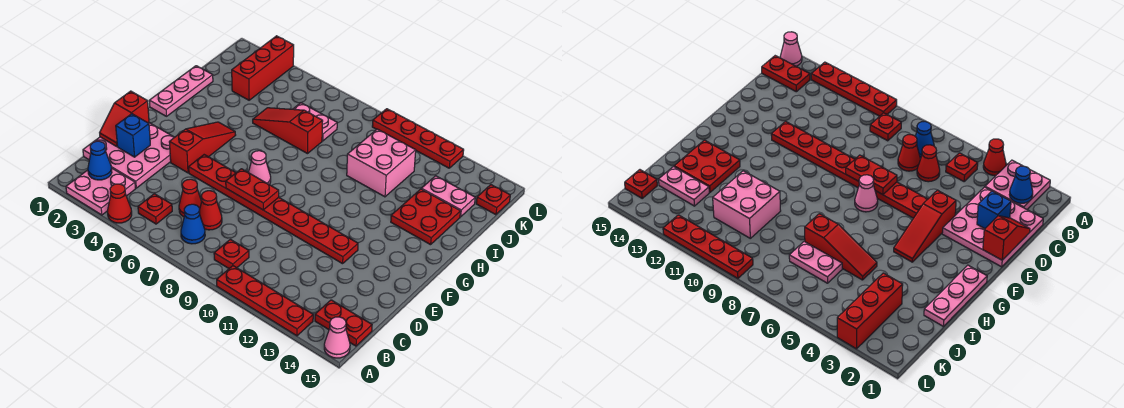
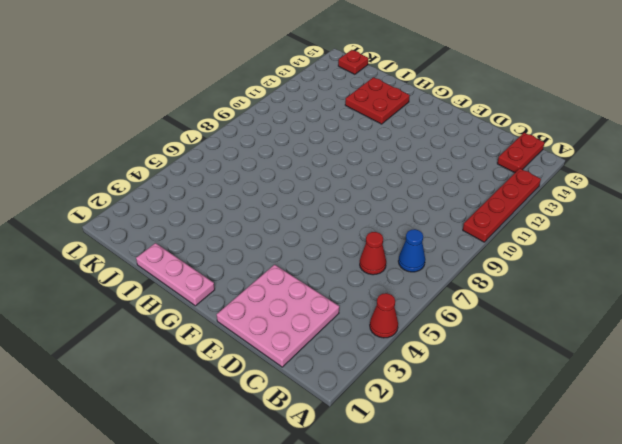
none -> pink plate A2:B3 level 1
none -> pink cone A15 level 1
none -> red plate B5 level 1

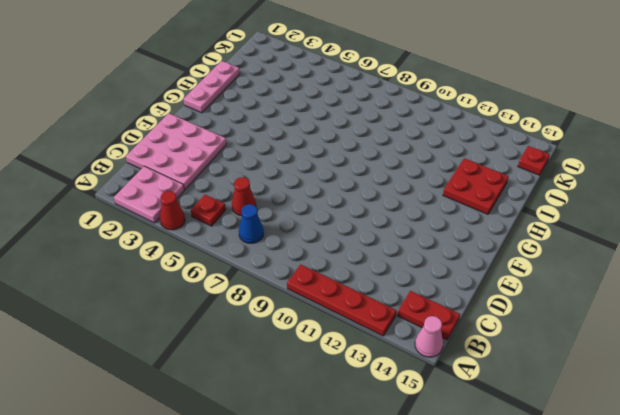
none -> red plate B9 level 1
none -> red cone C7 level 1
none -> red slope E4:G4 level 1 top E

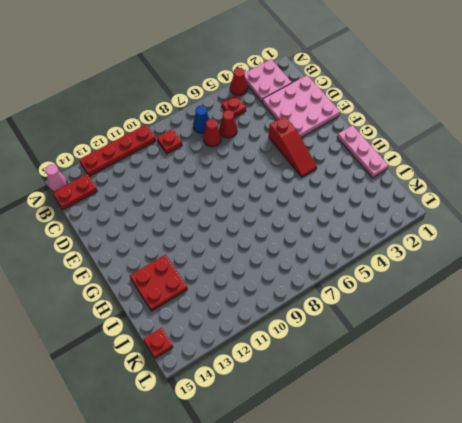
none -> red plate E5:E12 level 1
none -> pink cone F7 level 1
none -> red slope I5:I7 level 1 top 7

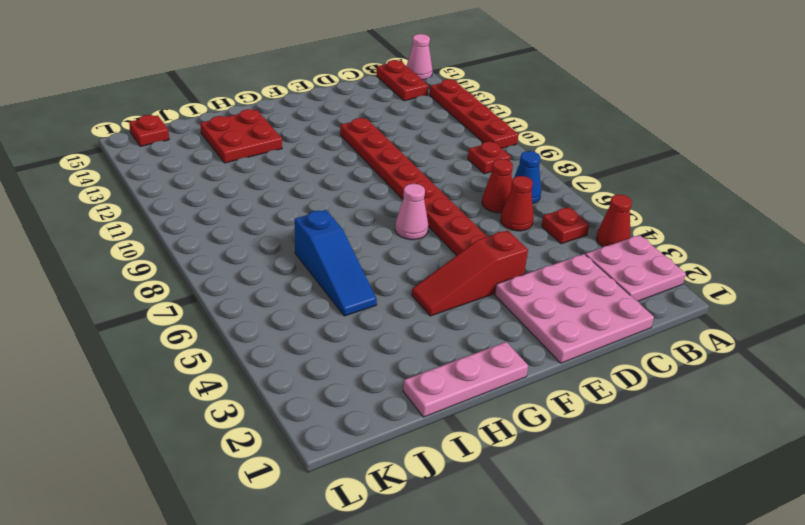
blue slope I5:I7 level 1 top 7 -> red slope I5:I7 level 1 top 7
none -> pink brick I10:J11 level 1
none -> red brick J3:L3 level 1
none -> pink plate J6:J7 level 1

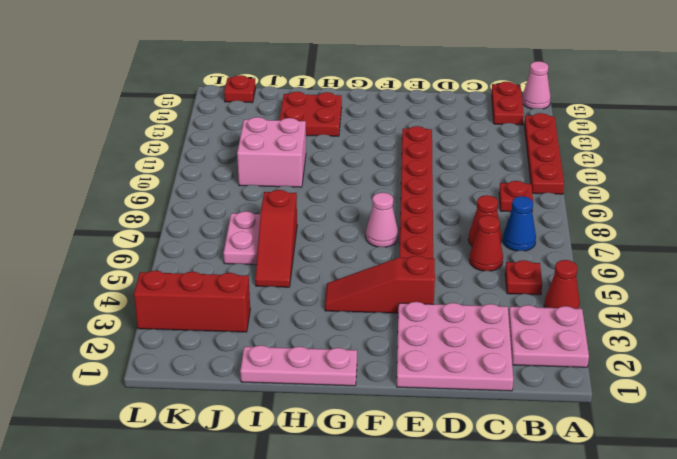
none -> pink plate J13:J14 level 1
none -> red plate L9:L12 level 1
none -> blue cone B2 level 2

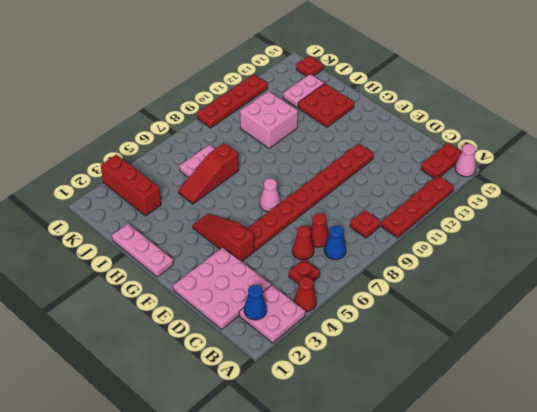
none -> red slope D1:E1 level 2 top E
none -> blue brick D2 level 2
none -> red plate E7:E8 level 2

